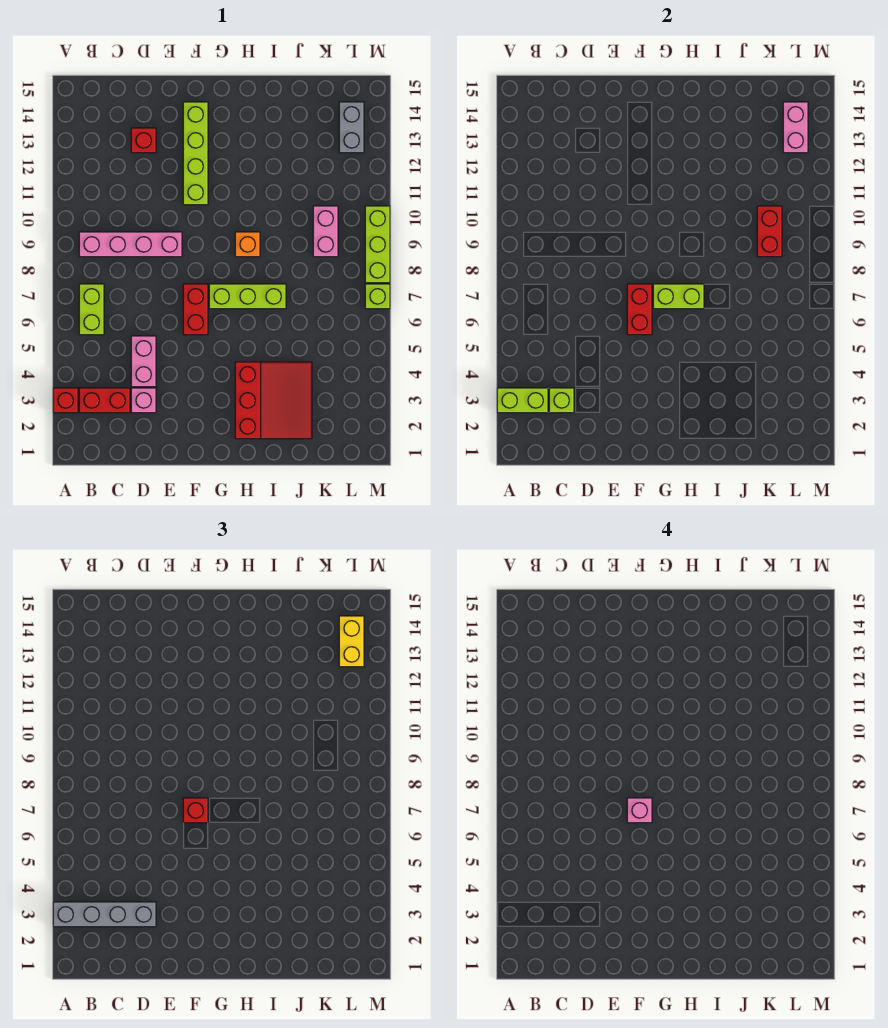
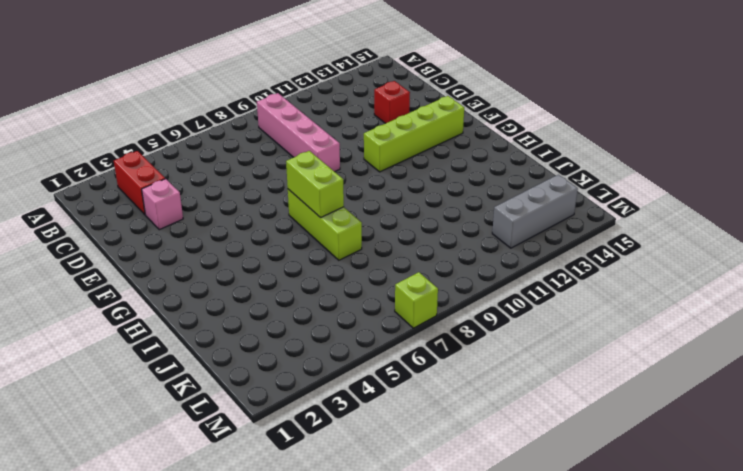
grey brick L12:L14 level 1 -> grey brick L13:L14 level 1
none -> red brick A3 level 1
none -> lime brick B6:B7 level 1
none -> pink brick D4:D5 level 1

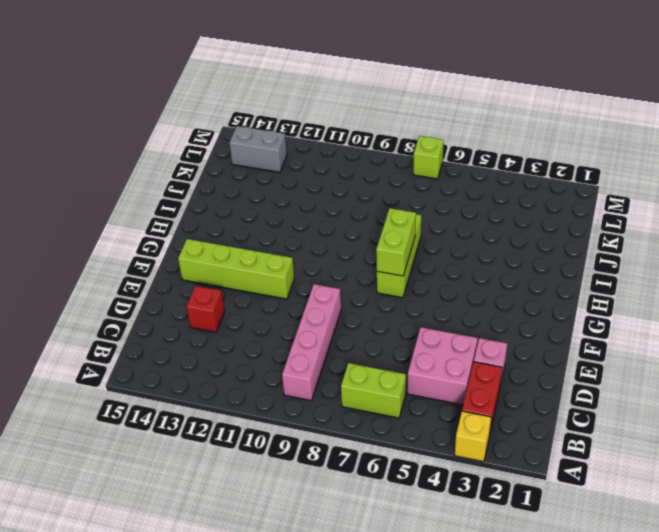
yellow brick A3 level 1 -> red brick A3 level 1
pink brick C4:D5 level 1 -> pink brick D4:D5 level 1
none -> red brick F6:F7 level 1
none -> red slope H2:J4 level 1 top H
none -> orange brick H9 level 1

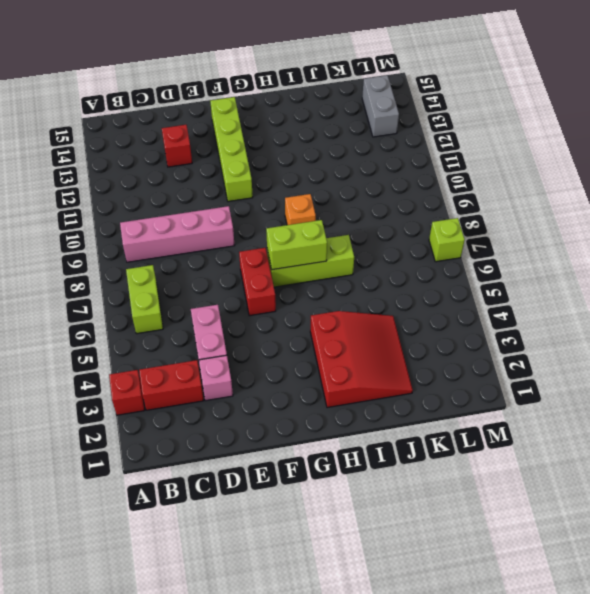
none -> pink brick K9:K10 level 1
none -> lime brick M8:M10 level 1
none -> lime brick A3:B3 level 2

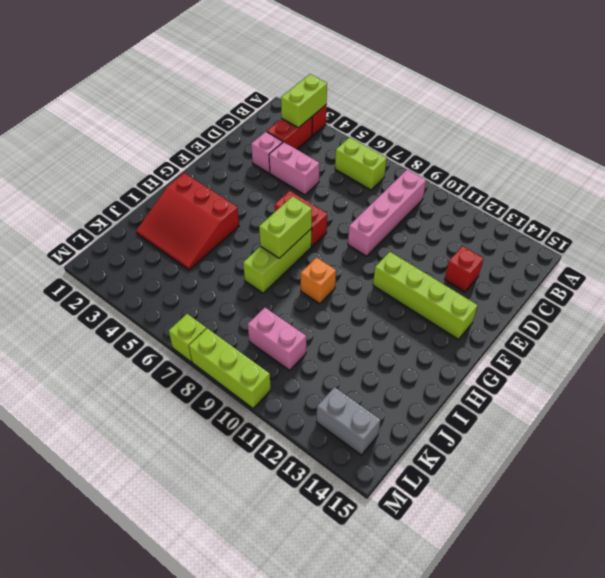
none -> lime brick C3 level 2
none -> red brick F6:F7 level 2
none -> red brick K9:K10 level 2

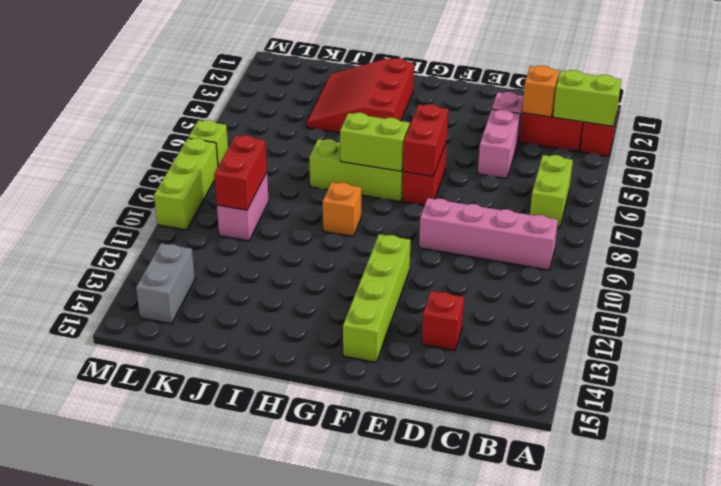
orange brick C3 level 2 -> lime brick C3 level 2
none -> pink brick L13:L14 level 2
none -> grey brick A3:D3 level 3
none -> red brick F7 level 3

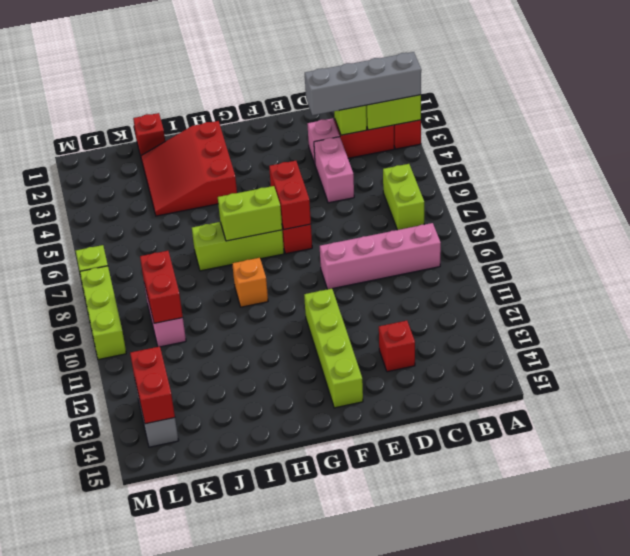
red brick J1 level 1 -> red brick F7 level 3
red brick L13:L14 level 2 -> pink brick L13:L14 level 2
none -> yellow brick L13:L14 level 3
none -> pink brick F7 level 4

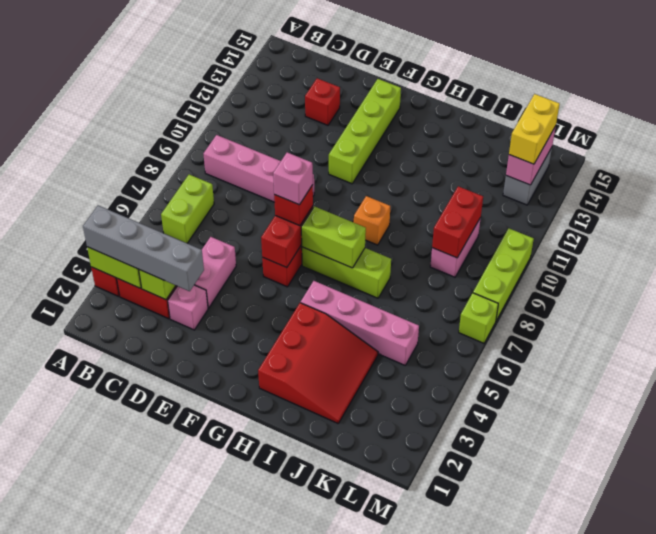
pink brick H5:K5 level 1 -> none

